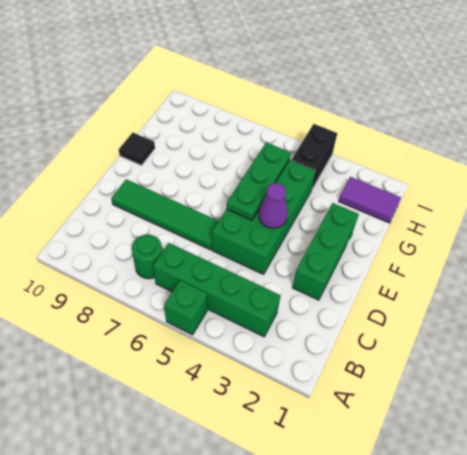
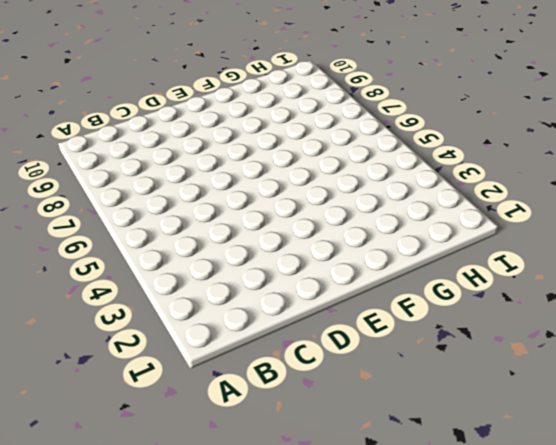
none -> green brick A5 level 1
none -> green brick B3:B6 level 1

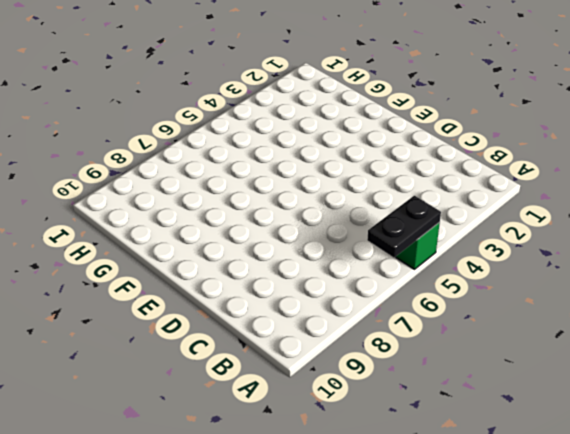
black plate A5:A6 level 2 -> none
none -> green brick B3:B6 level 1
none -> green round brick B7 level 1

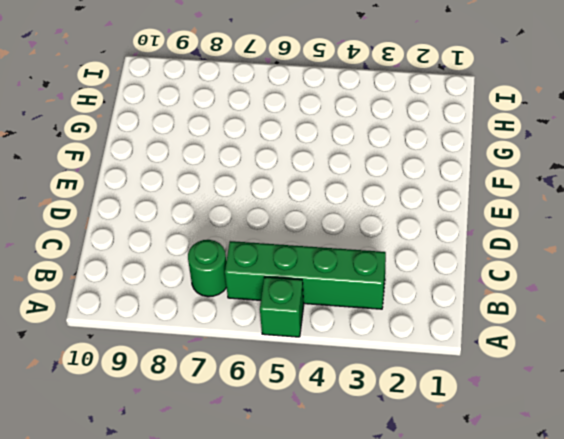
none -> green brick D2:F2 level 1
none -> green brick D4:G5 level 1

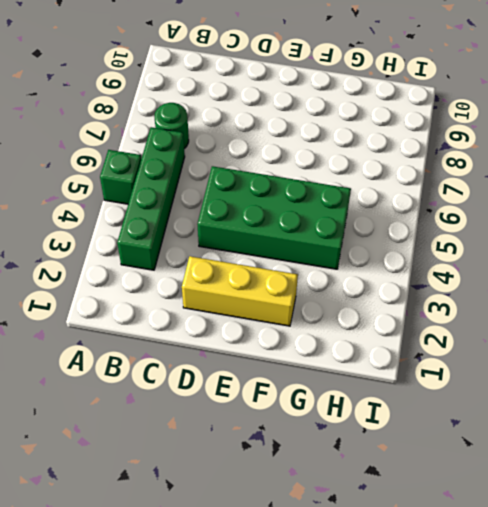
yellow brick D2:F2 level 1 -> green brick D2:F2 level 1
none -> green tile D6:D9 level 1
none -> black tile F10 level 1

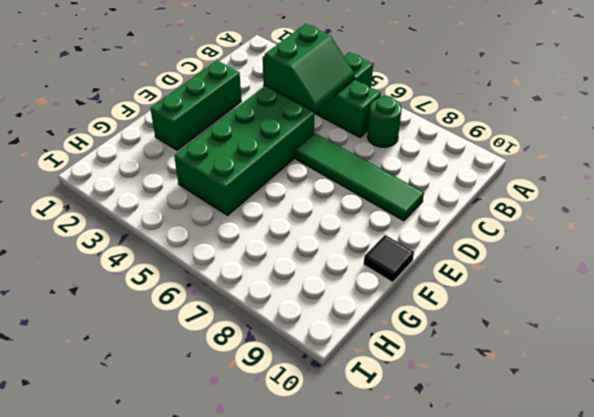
green slope B4:C5 level 2 top 4 -> none
none -> purple tile H1:H2 level 1
none -> black brick H4:I4 level 1

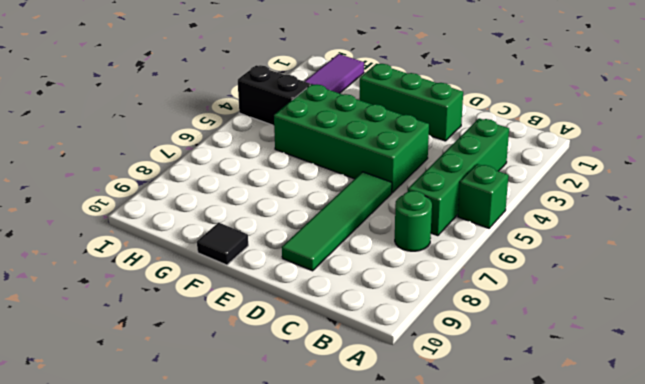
none -> purple cone E4 level 2
none -> green plate E5:G5 level 2

